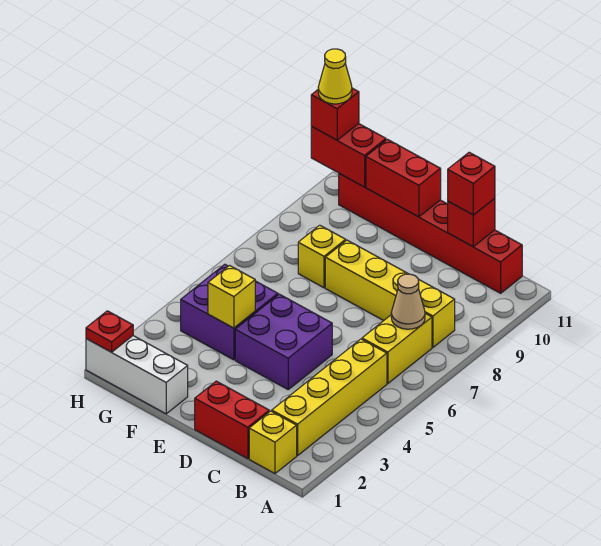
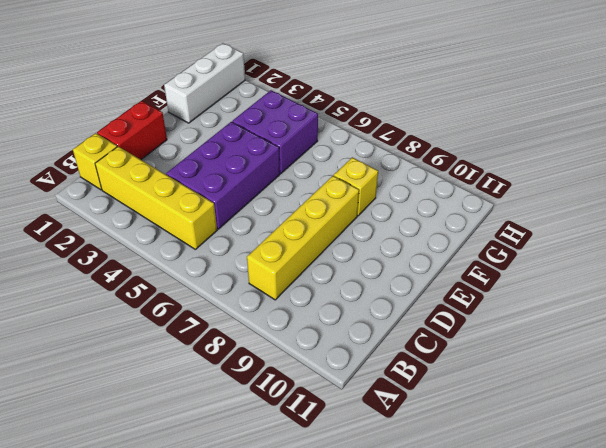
purple brick C4:E5 level 1 -> purple brick D4:E5 level 1
none -> yellow brick B6:B7 level 1
none -> red brick B11:G11 level 1
none -> tan cone B7 level 2

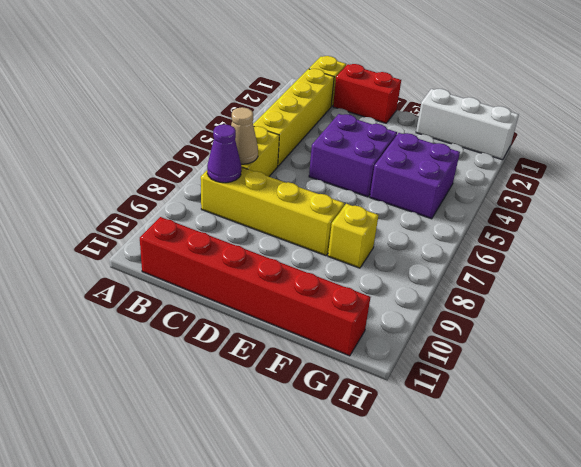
purple cone B8 level 2 -> none
none -> red brick C11 level 2
none -> red brick E11:F11 level 2
none -> yellow brick F4 level 2

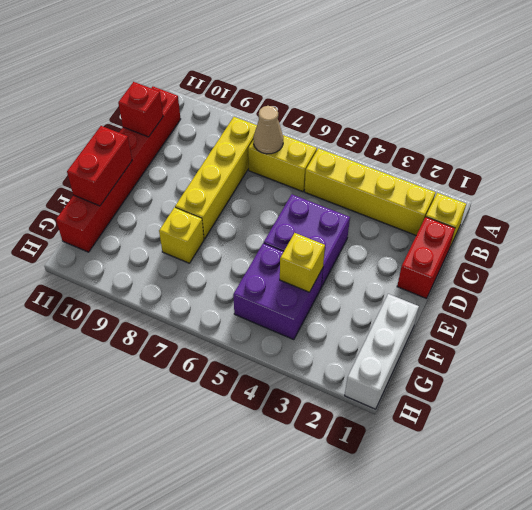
none -> red brick G11:H11 level 2
none -> red plate H1 level 2
none -> red brick C11 level 3

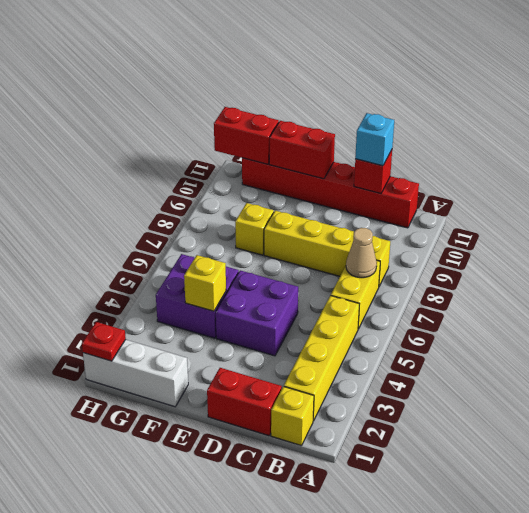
cyan brick C11 level 3 -> red brick C11 level 3
none -> red brick H11 level 3
none -> yellow cone H11 level 4

